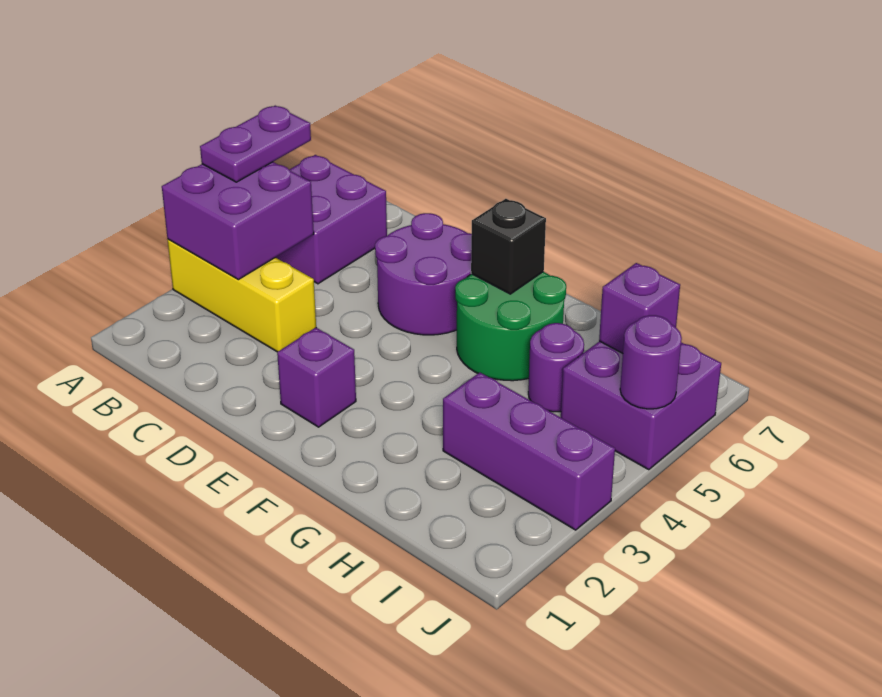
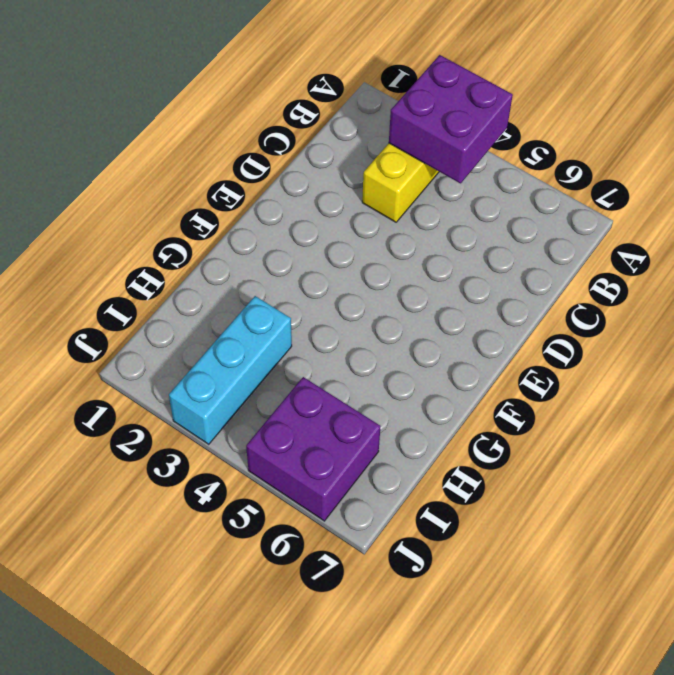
cyan brick H3:J3 level 1 -> purple brick H3:J3 level 1
none -> purple brick A5:B6 level 1
none -> purple round brick D5:E6 level 1
none -> purple brick E2 level 1

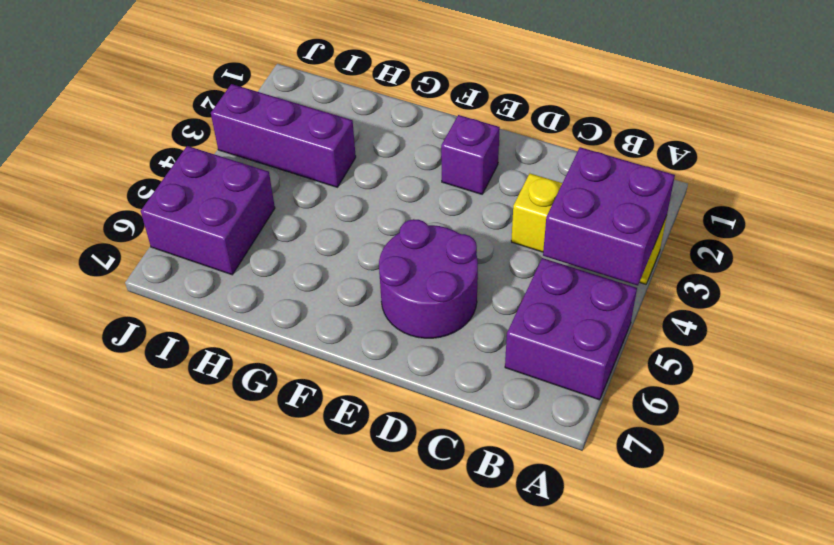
none -> green round brick F5:G6 level 1
none -> purple round brick H5 level 1
none -> black brick F6 level 2

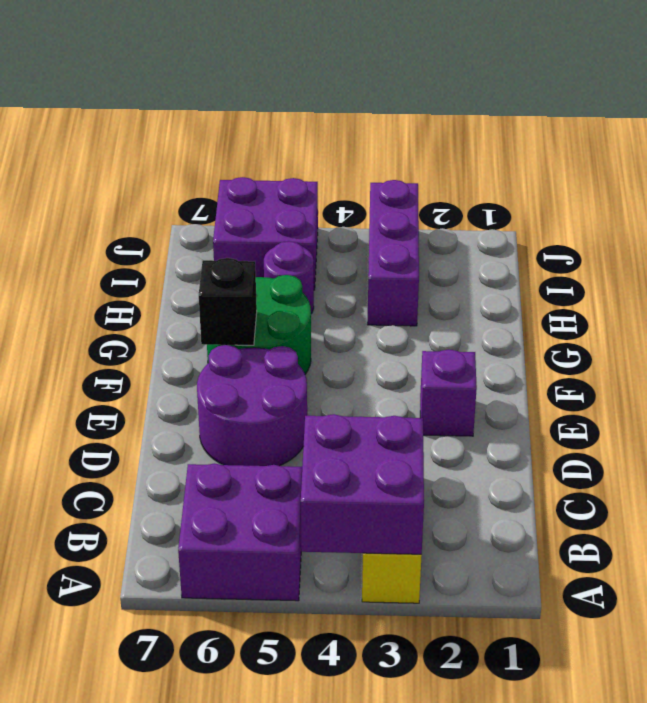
none -> purple brick I6 level 2
none -> purple round brick J5 level 2
none -> purple plate A4:A5 level 3

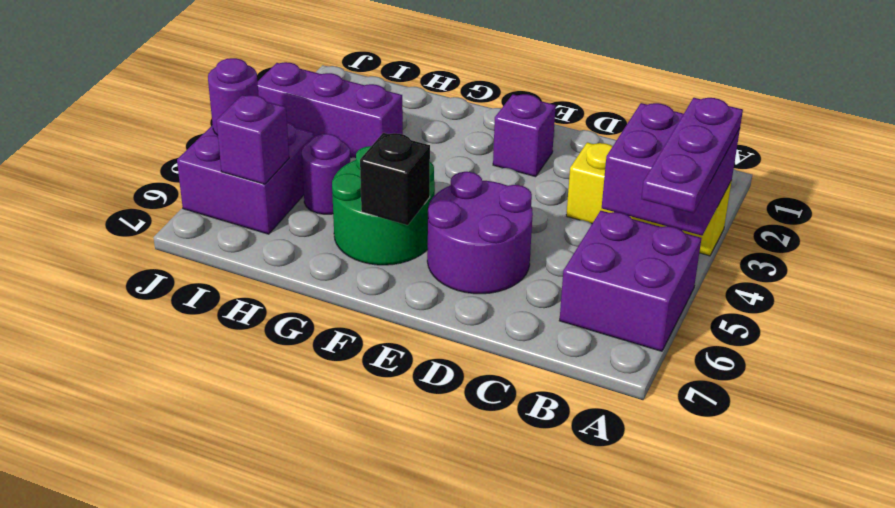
purple plate A3:A5 level 3 -> purple plate A4:A5 level 3

